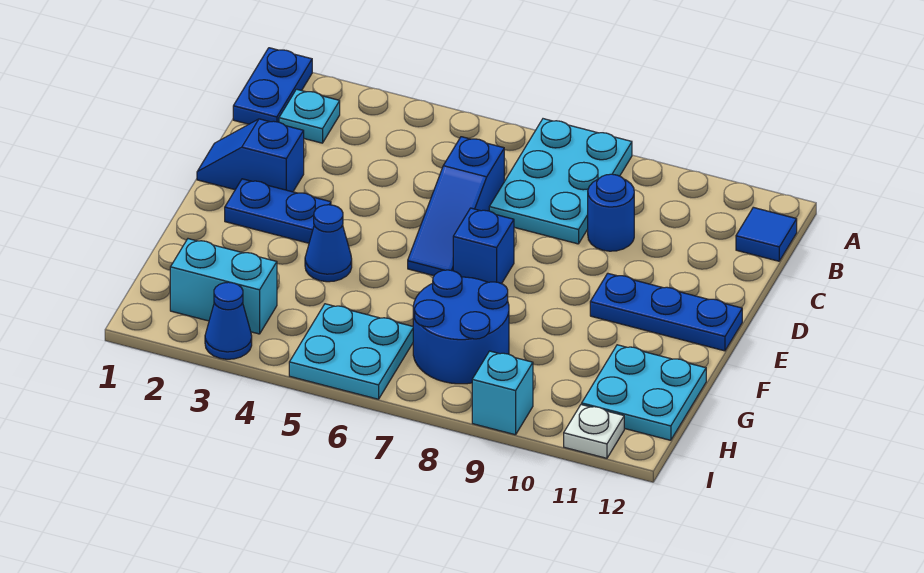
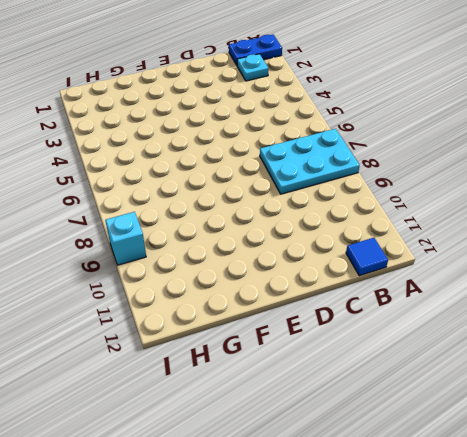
none -> blue slope C6:E6 level 1 top C
none -> blue round brick C9 level 1
none -> blue slope D1:D2 level 1 top 2

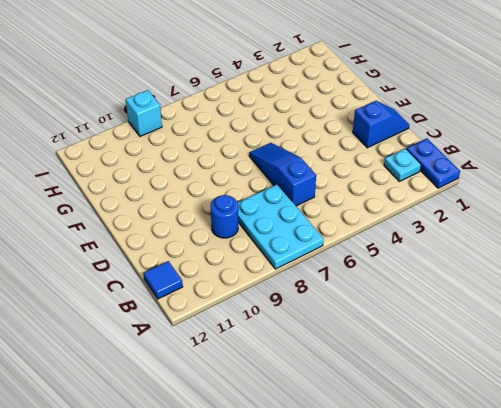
none -> blue plate E2:E3 level 1
none -> blue brick E7 level 1
none -> blue plate E10:E12 level 1

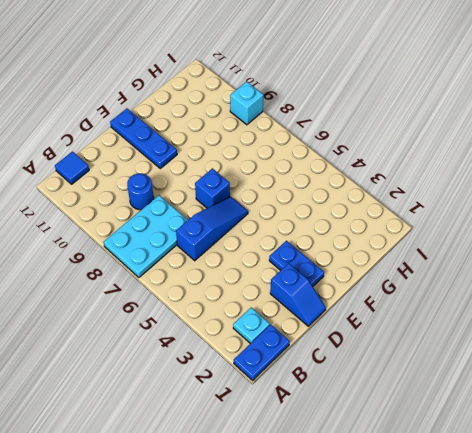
none -> blue cone F4 level 1
none -> blue round brick G7:H8 level 1
none -> cyan plate G11:H12 level 1

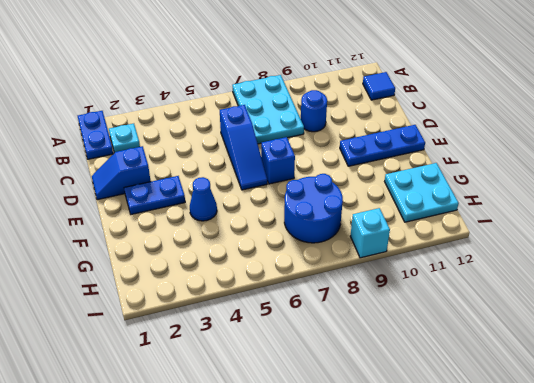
none -> cyan brick H2:H3 level 1
none -> cyan plate H5:I6 level 1
none -> blue cone I3 level 1

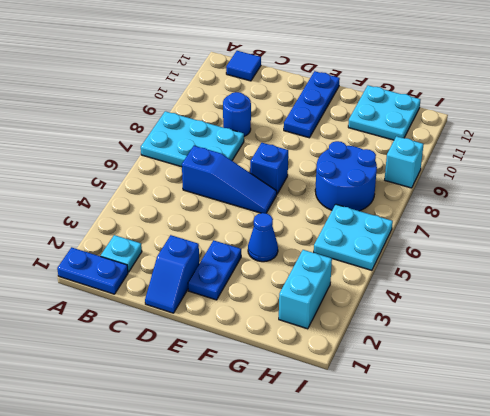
none -> blue cone I3 level 1
none -> white plate I11 level 1

